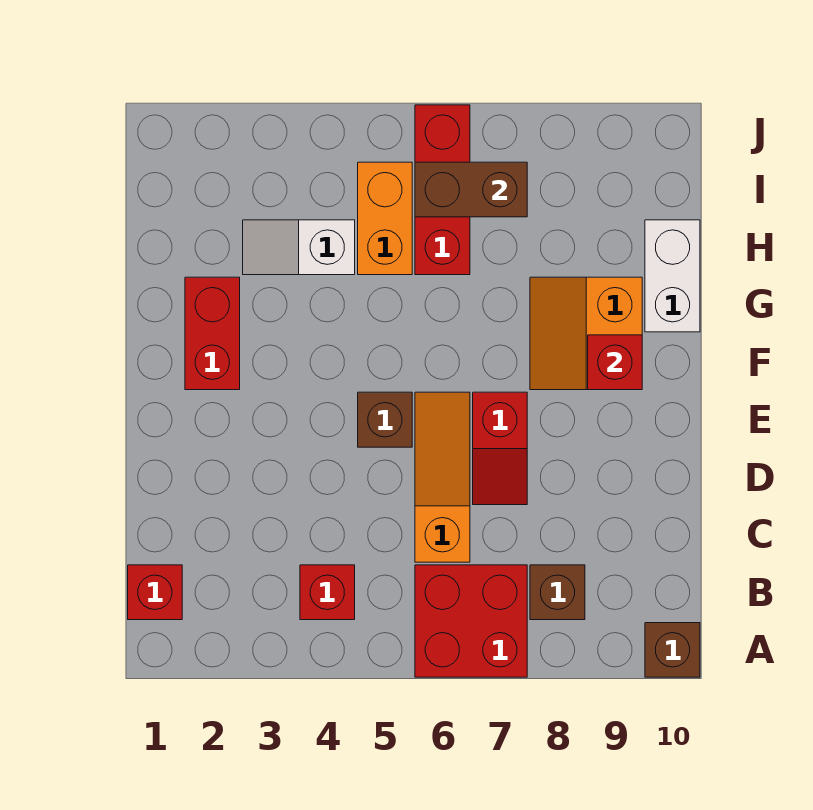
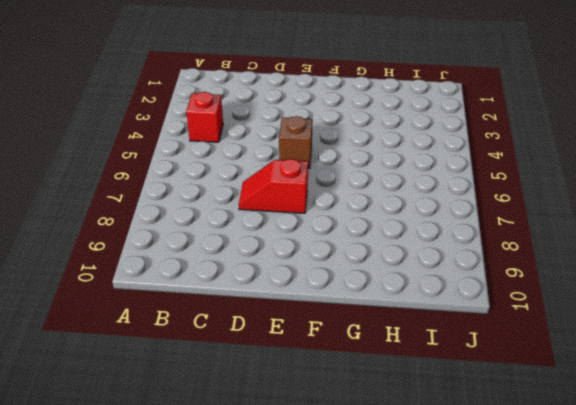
none -> red brick A6:B7 level 1
none -> brown brick A10 level 1
none -> red brick B1 level 1

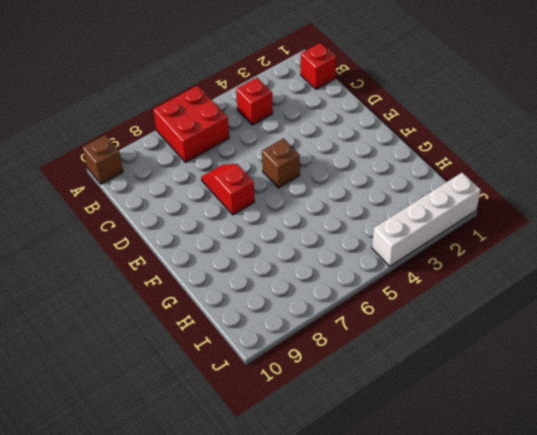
white brick J1:J4 level 1 -> none
none -> brown brick B8 level 1
none -> orange slope C6:E6 level 1 top C
none -> red brick F2:G2 level 1

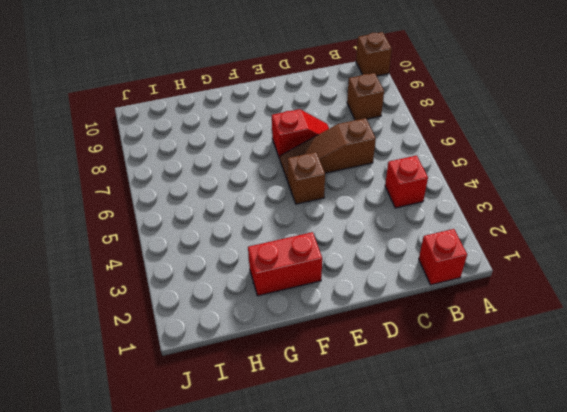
brown slope C6:E6 level 1 top C -> orange slope C6:E6 level 1 top C
none -> red brick A6:B7 level 1
none -> orange slope F8:G9 level 1 top 9
none -> white brick G10:H10 level 1

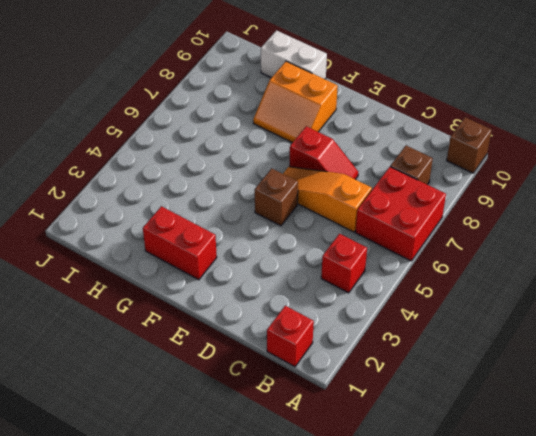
none -> white slope H3:H4 level 1 top 4
none -> orange brick H5:I5 level 1
none -> red brick H6:J6 level 1

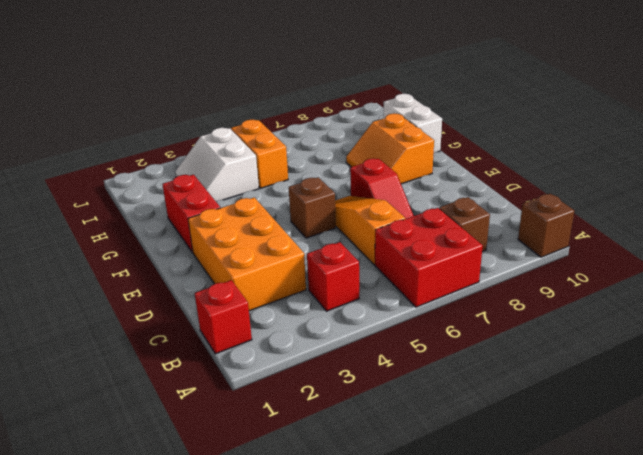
orange brick C2:E3 level 1 -> none
white slope H3:I4 level 1 top 4 -> white slope H3:H4 level 1 top 4
none -> red brick H6:J6 level 1
none -> red brick F9 level 2
none -> brown brick I6:I7 level 2

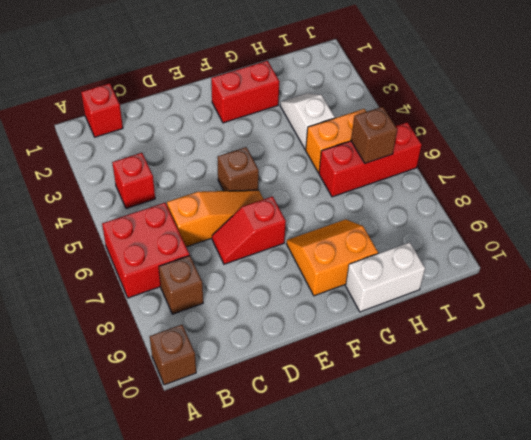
brown brick I6 level 2 -> brown brick I6:I7 level 2
none -> red brick F9 level 2

